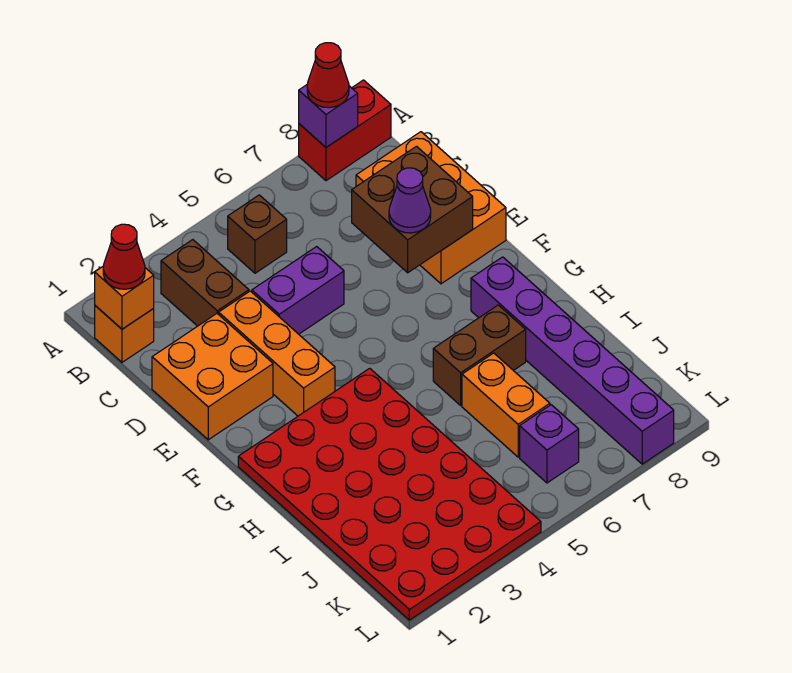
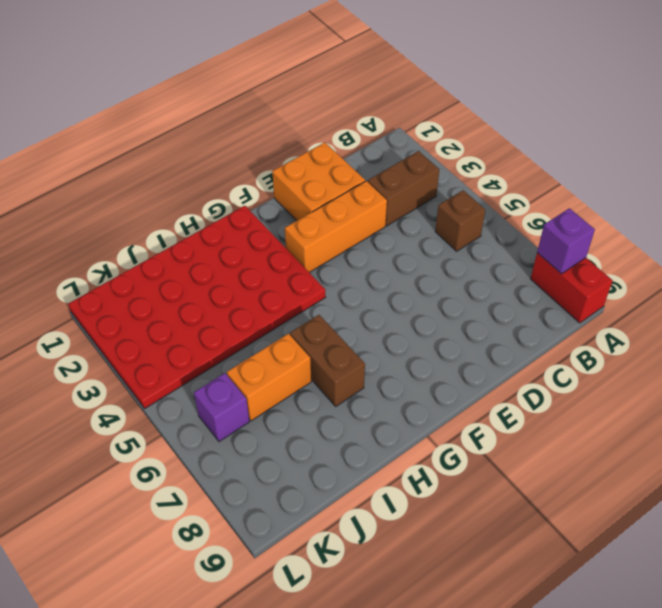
none -> orange brick B1 level 1
none -> orange brick C8:E9 level 1
none -> purple brick D4:D5 level 1

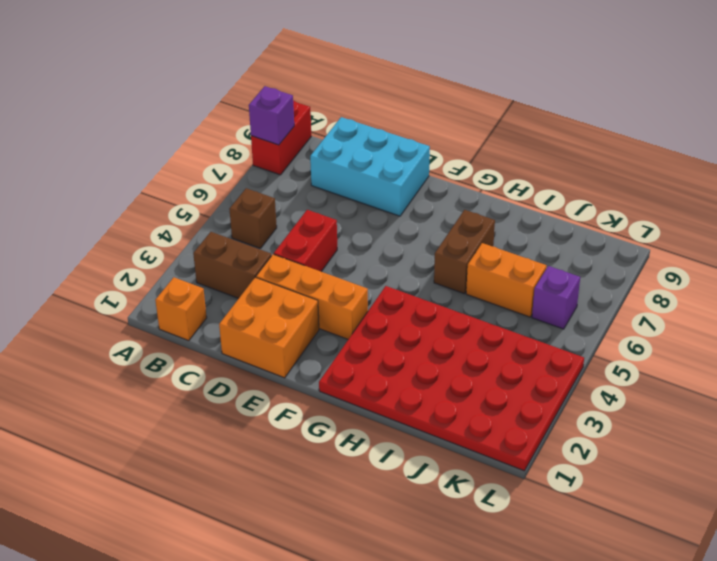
cyan brick C8:E9 level 1 -> orange brick C8:E9 level 1
red brick D4:D5 level 1 -> purple brick D4:D5 level 1
none -> purple brick G8:L8 level 1
none -> orange brick B1 level 2
none -> brown brick D7:E8 level 2

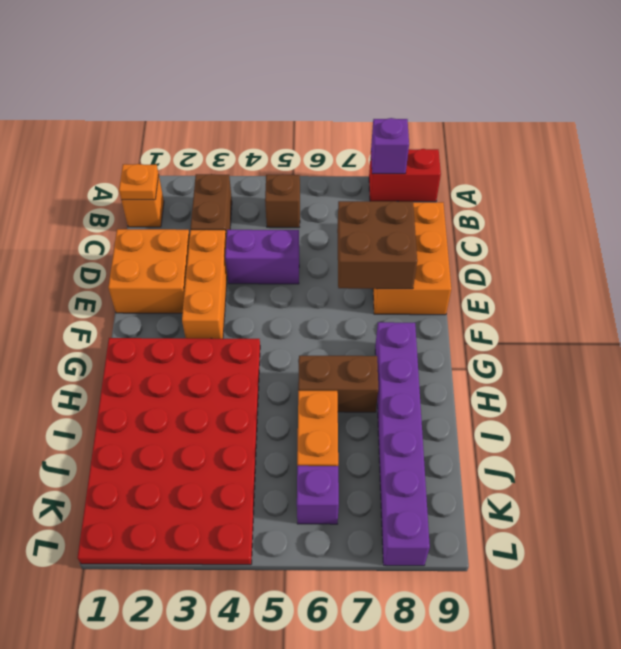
orange plate B1 level 2 -> orange brick B1 level 2
none -> red cone A8 level 3
none -> red cone B1 level 3
none -> purple cone E7 level 3

